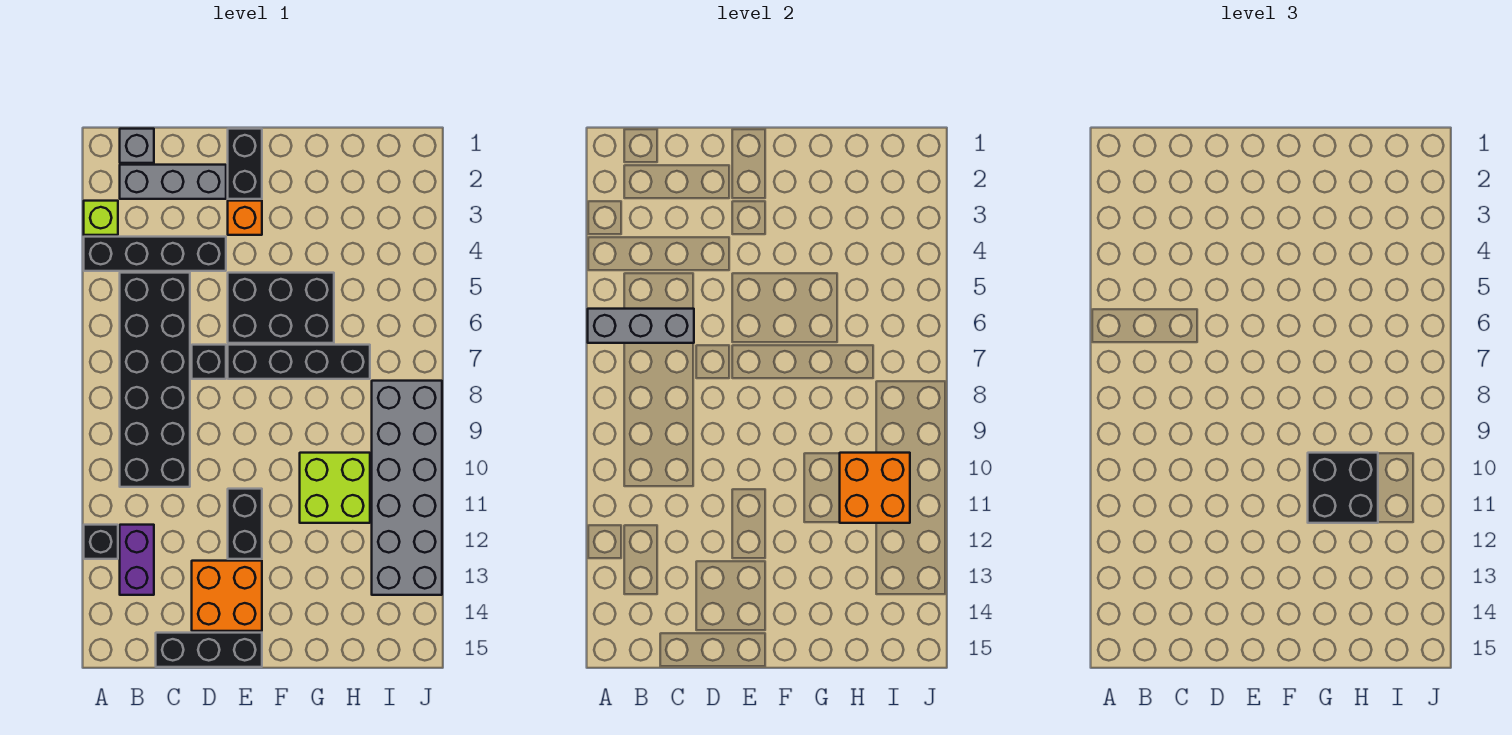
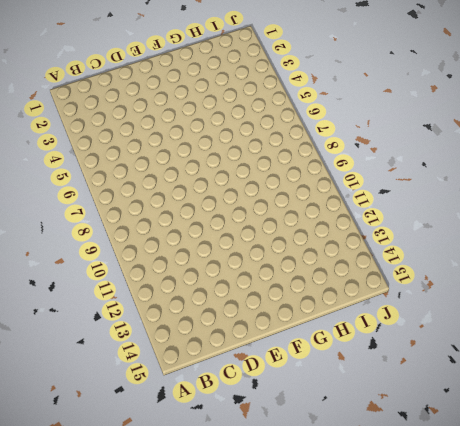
none -> lime brick A3 level 1
none -> black brick A4:D4 level 1
none -> black brick A12 level 1

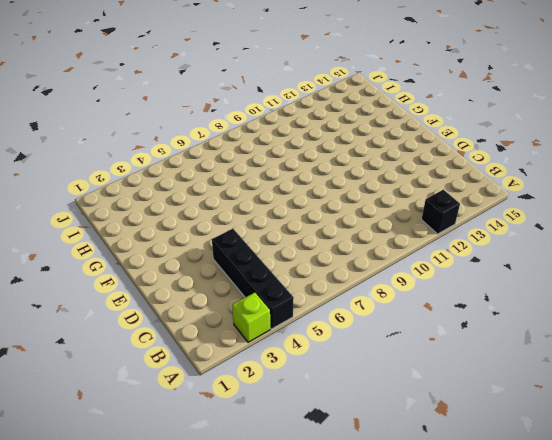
none -> grey brick B1 level 1
none -> grey brick B2:D2 level 1
none -> black brick B5:C10 level 1

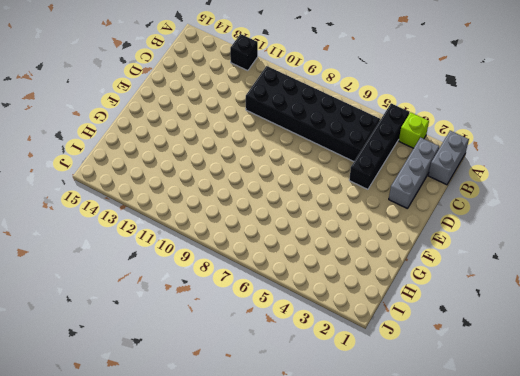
grey brick A1:B1 level 1 -> grey brick B1 level 1
none -> purple brick B12:B13 level 1
none -> black brick C15:E15 level 1
none -> black brick D7 level 1

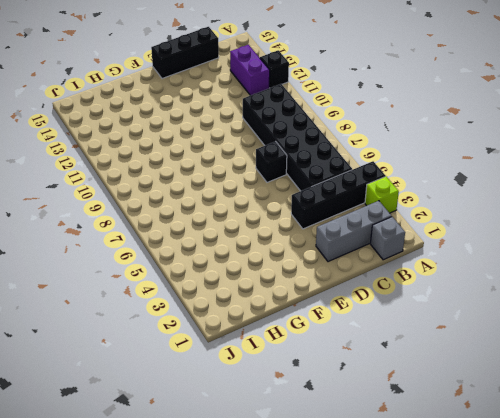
none -> orange brick D13:E14 level 1
none -> black brick E1:E2 level 1
none -> orange brick E3 level 1

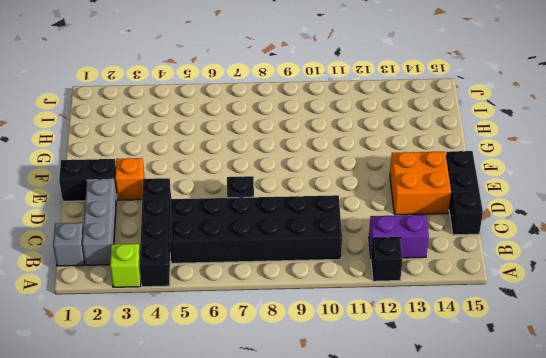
none -> black brick E5:G6 level 1
none -> black brick E7:H7 level 1
none -> black brick E11:E12 level 1

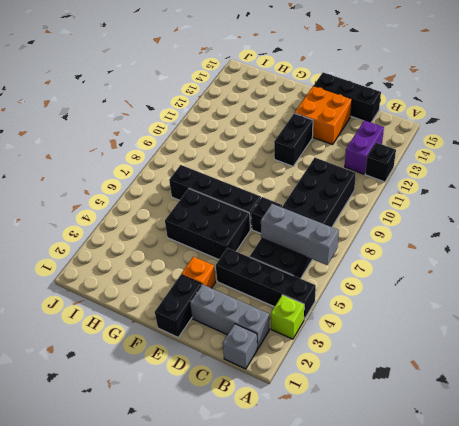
none -> lime brick G10:H11 level 1
none -> grey brick I8:J13 level 1
none -> orange brick H10:I11 level 2

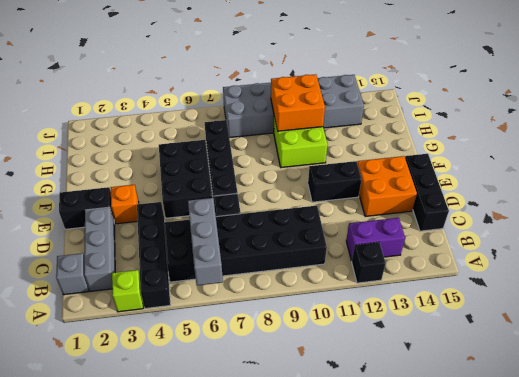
none -> black brick G10:H11 level 3

